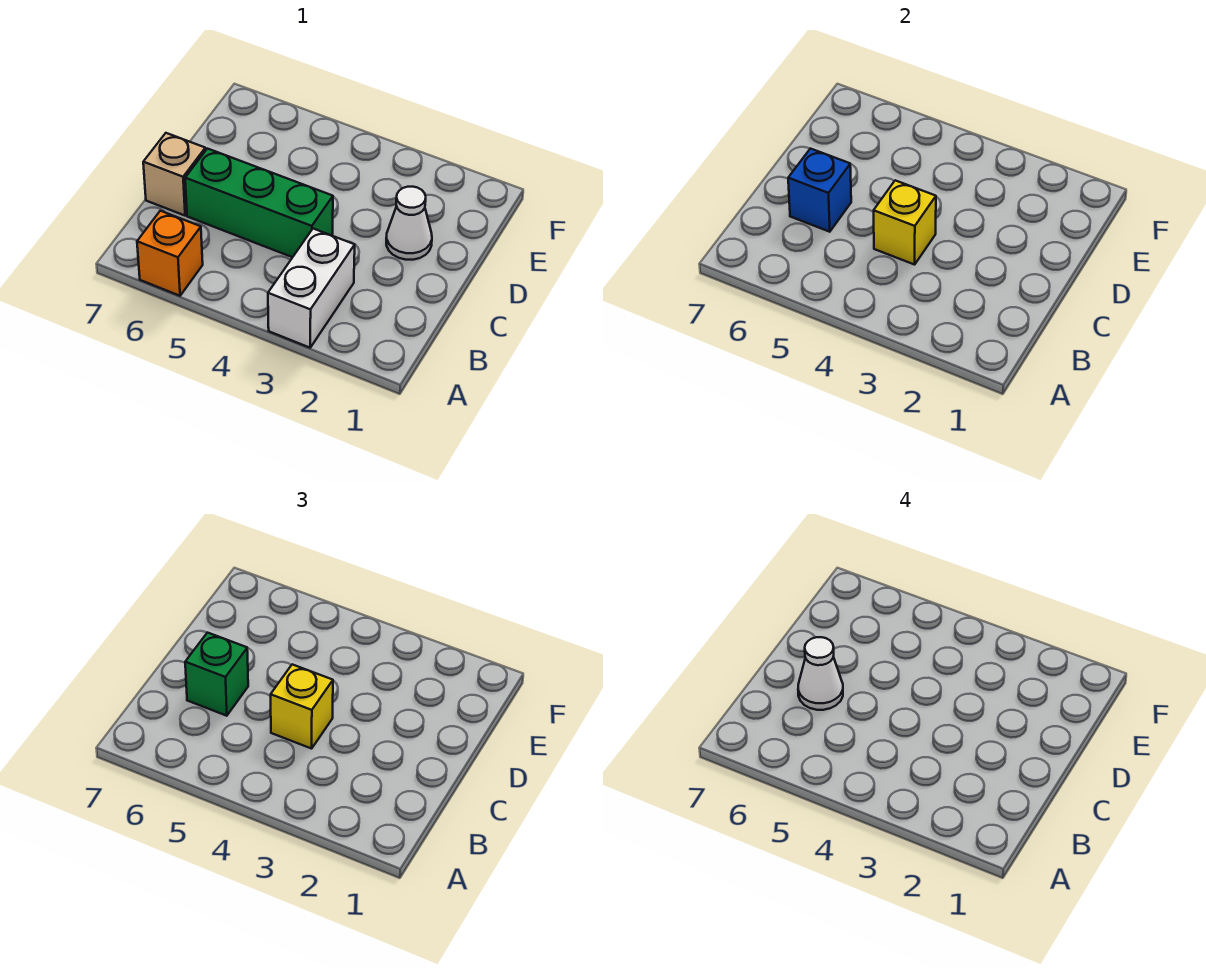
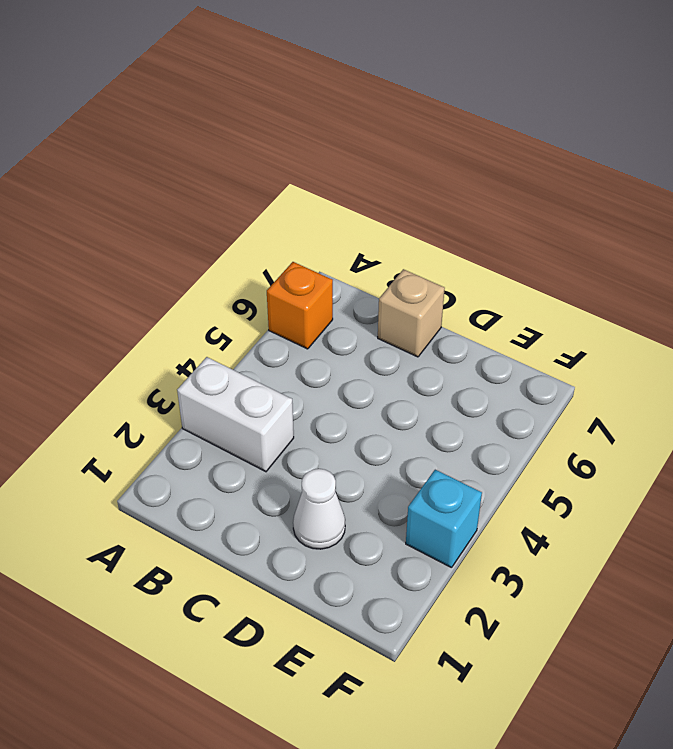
cyan brick F3 level 1 -> none
none -> green brick C4:C6 level 1
none -> yellow brick C4 level 2

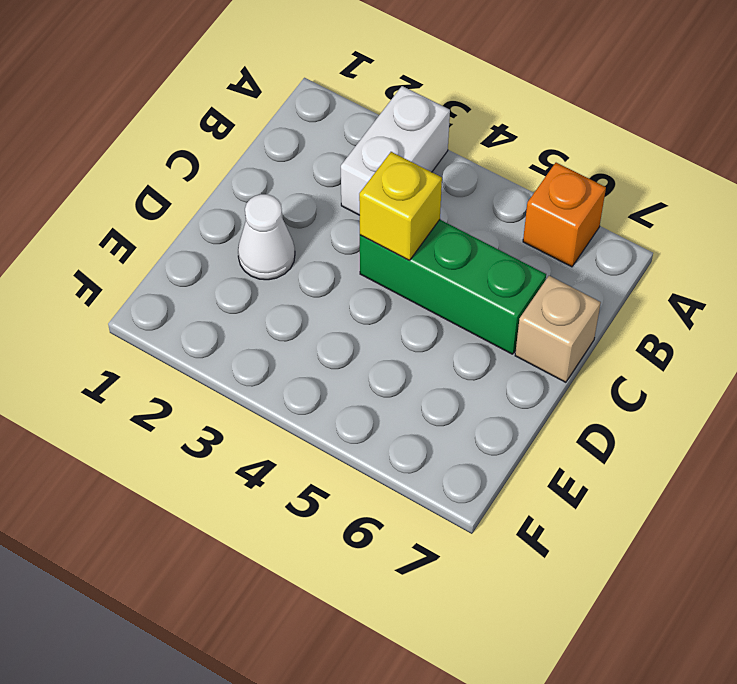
none -> blue brick C6 level 2
none -> yellow brick C4 level 3

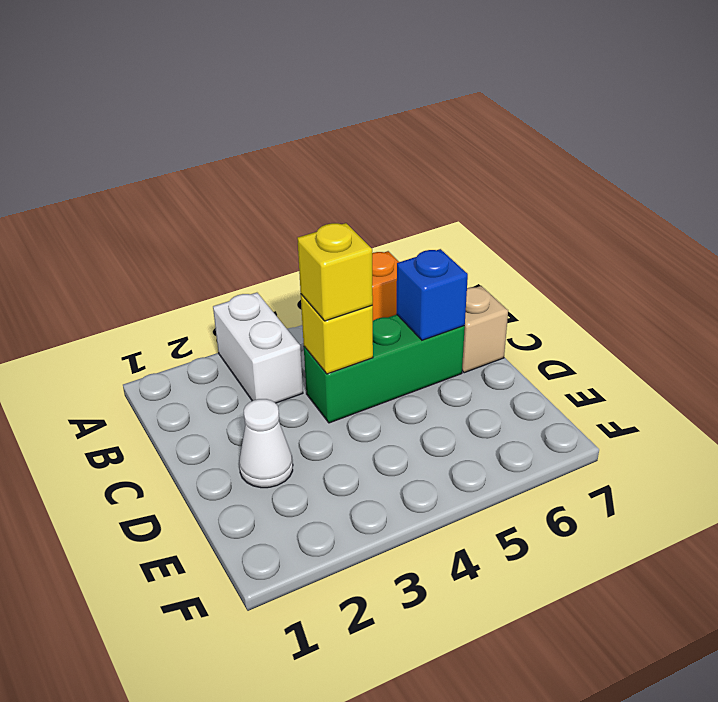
none -> green brick C6 level 3
none -> white cone C6 level 4

